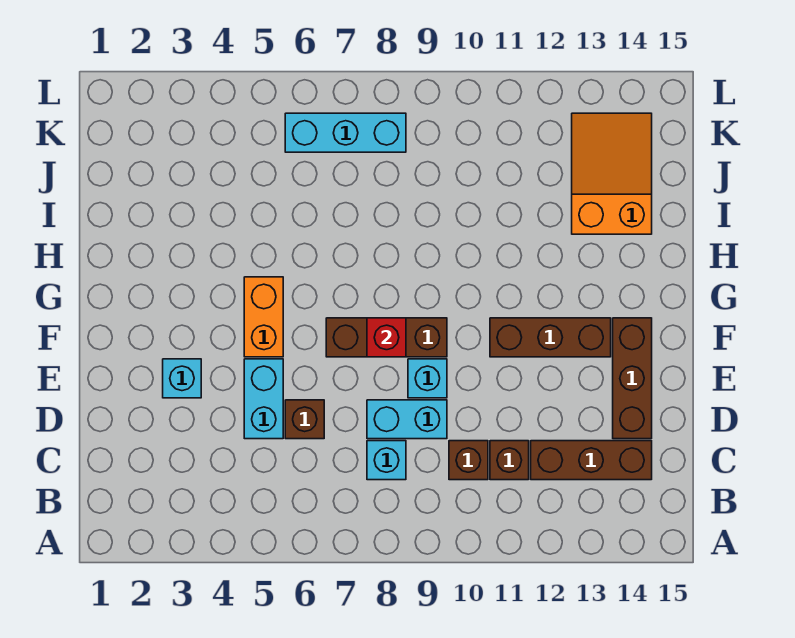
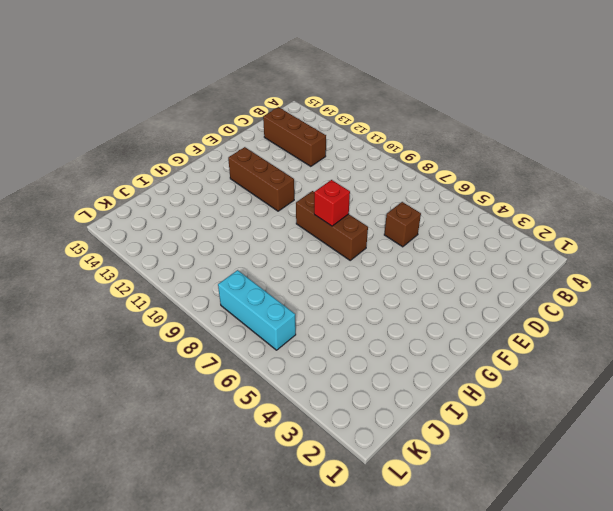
none -> cyan brick C8 level 1
none -> brown brick C10 level 1
none -> brown brick C11 level 1

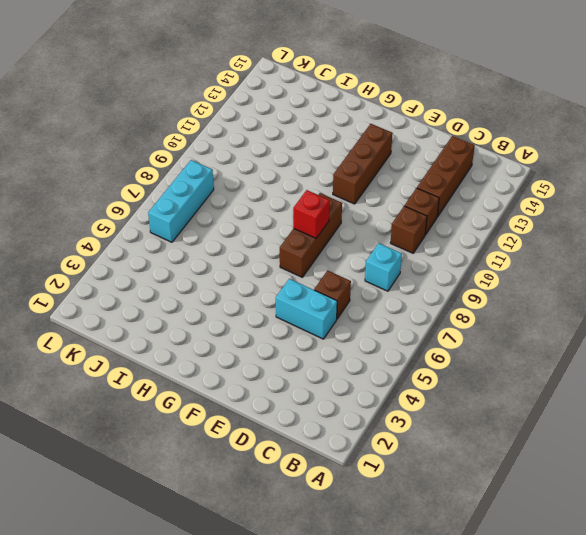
none -> cyan brick D8:D9 level 1
none -> brown brick D14:F14 level 1
none -> cyan brick E3 level 1

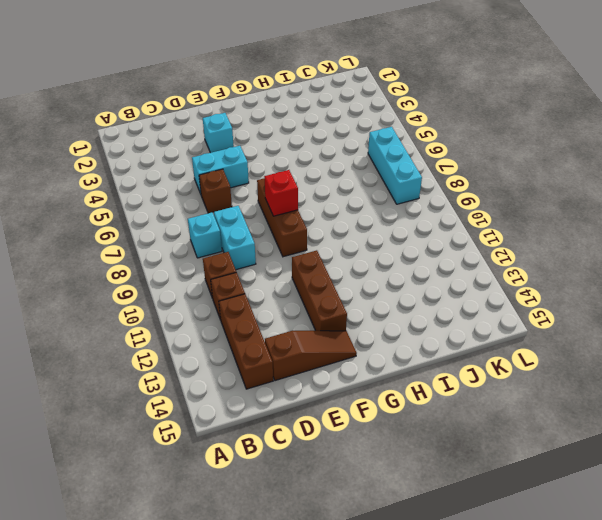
brown slope D14:F14 level 1 top D -> brown brick D14:F14 level 1
none -> cyan brick E9 level 1
none -> orange brick F5:G5 level 1
none -> orange slope I13:K14 level 1 top I

